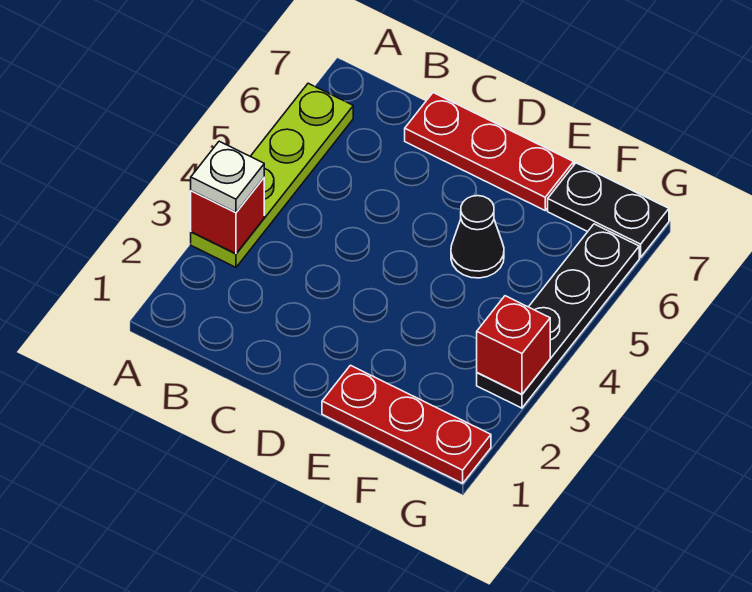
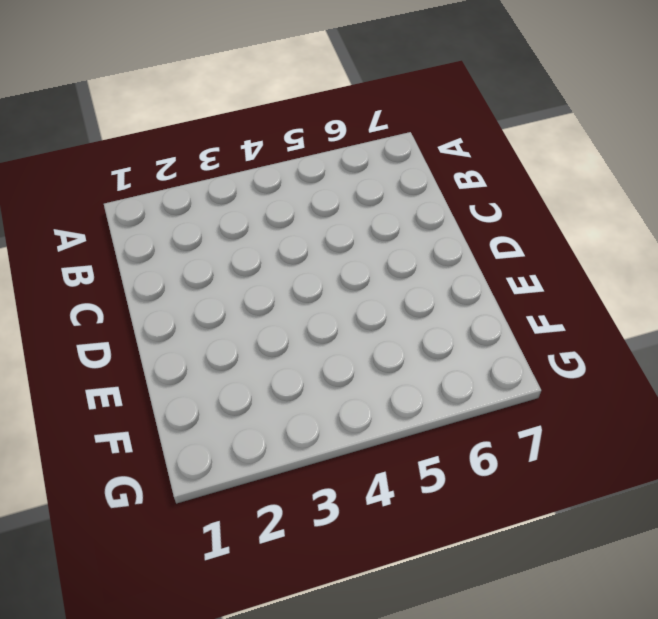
none -> lime plate A3:A6 level 1
none -> red plate C7:E7 level 1

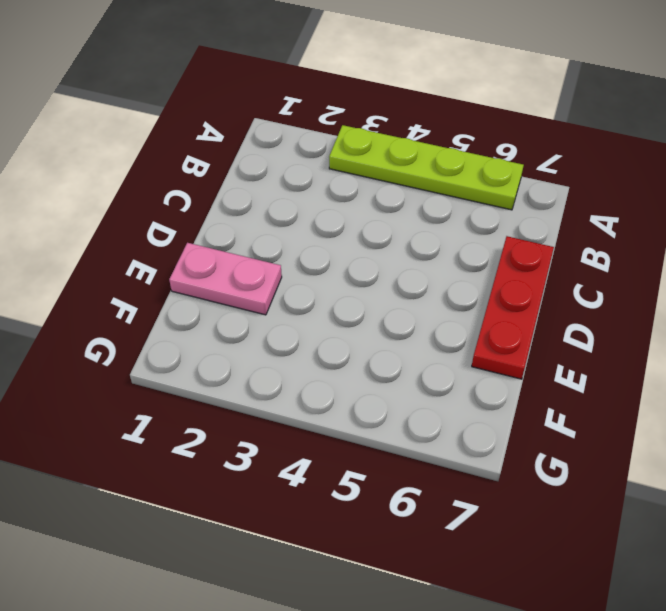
pink plate E1:E2 level 1 -> red plate E1:G1 level 1
none -> black cone E5 level 1
none -> black plate F7:G7 level 1

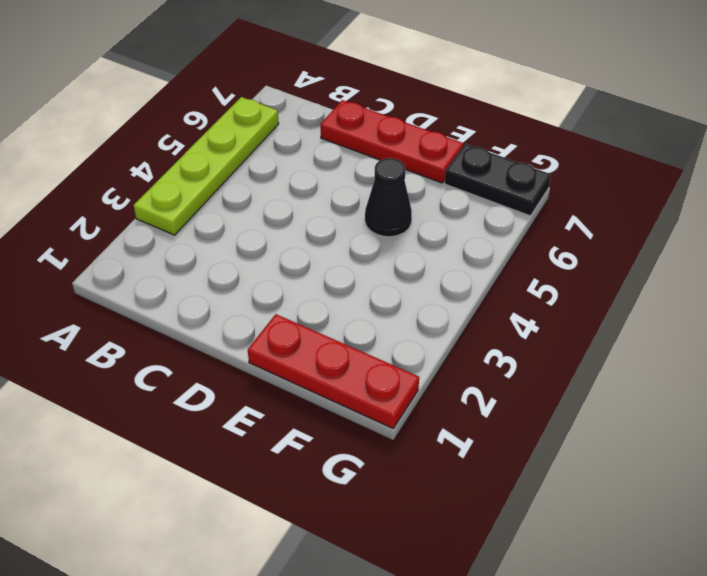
none -> black plate G3:G6 level 1
none -> red brick A3 level 2

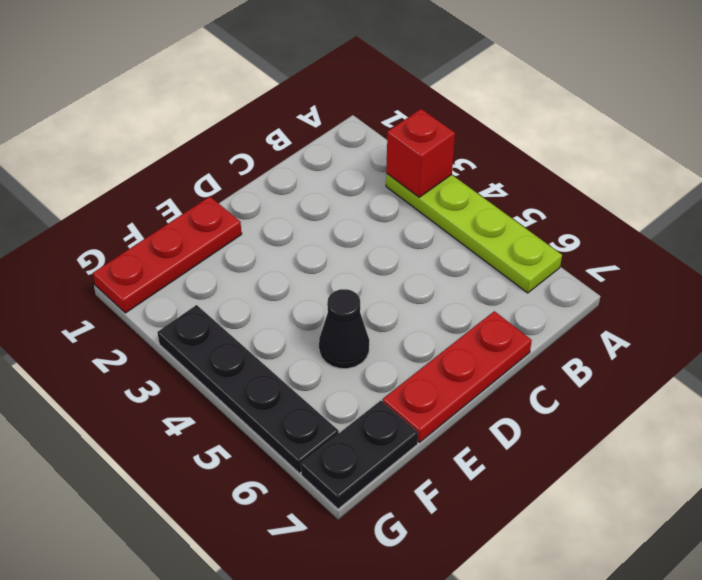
none -> red brick G3 level 2
none -> white plate A3 level 3

